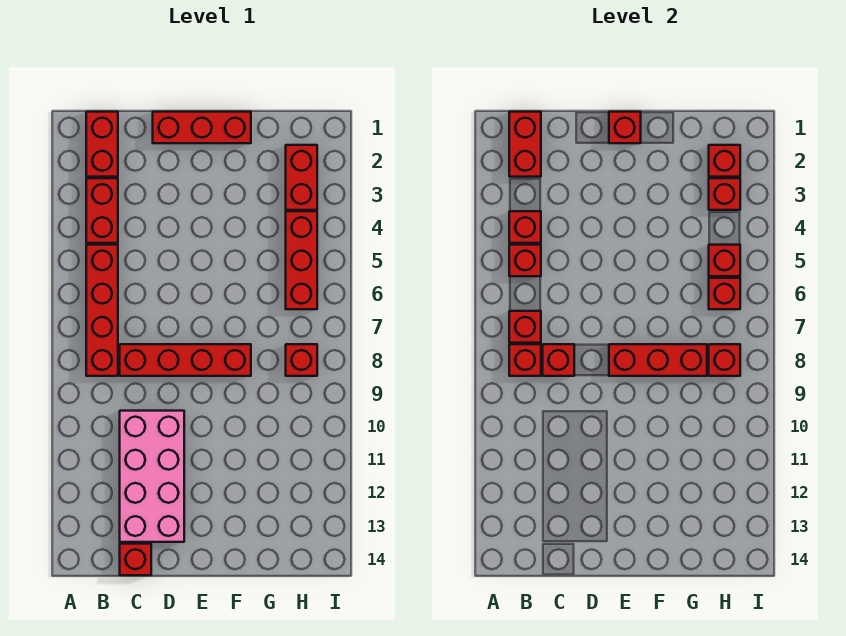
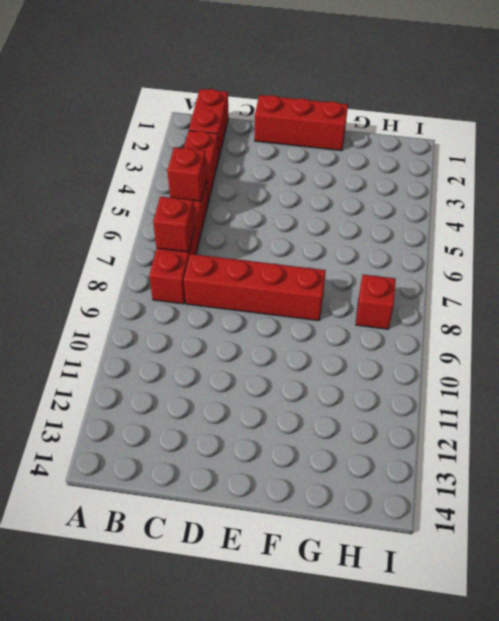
none -> pink brick C10:D13 level 1
none -> red brick C14 level 1
none -> red brick H2:H3 level 1

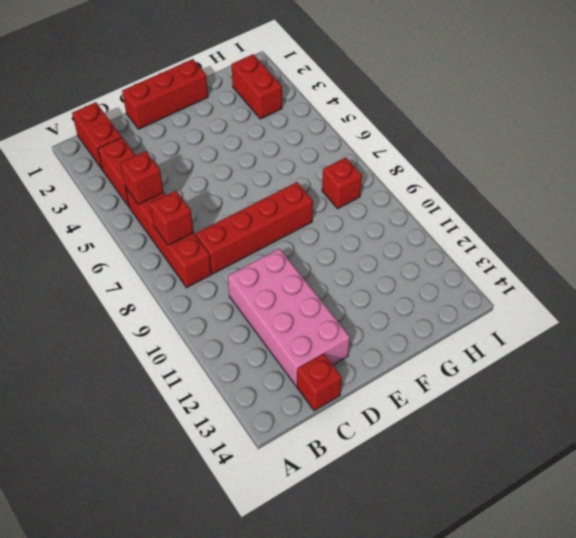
none -> red brick H4:H6 level 1
none -> red brick B1:B2 level 2
none -> red brick B4 level 2

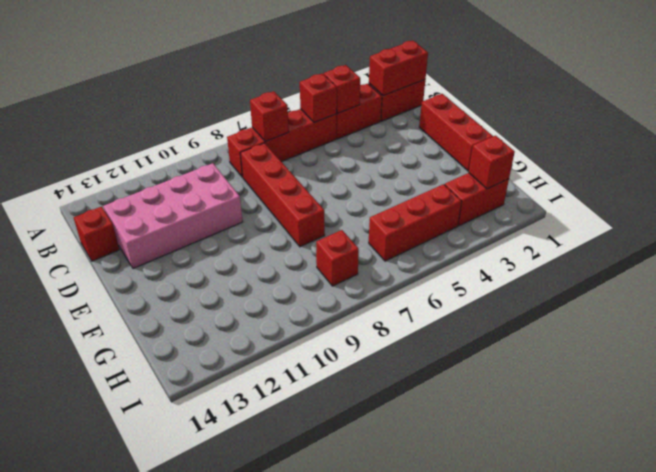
none -> red brick B8 level 2
none -> red brick C8 level 2
none -> red brick E1 level 2

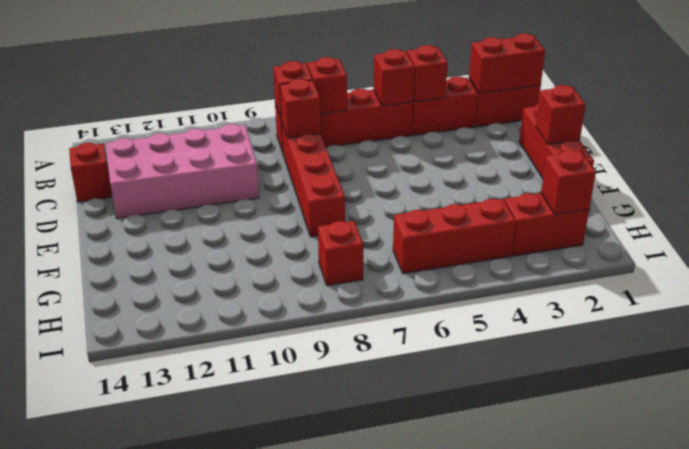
none -> red brick E8:G8 level 2
none -> red brick H3 level 2
none -> red brick H5 level 2

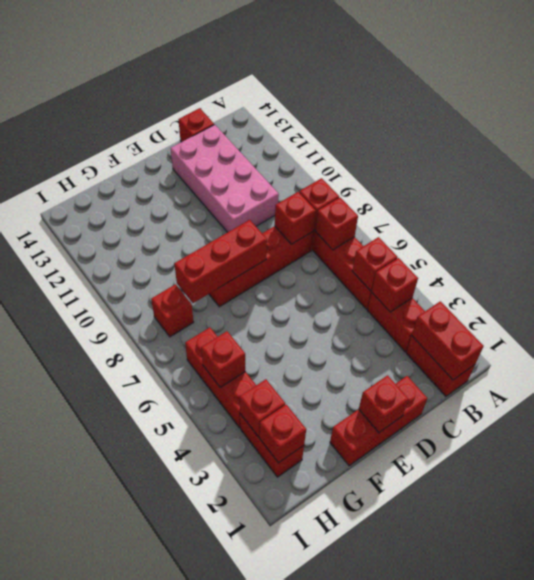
none -> red brick H6 level 2
none -> red brick H8 level 2

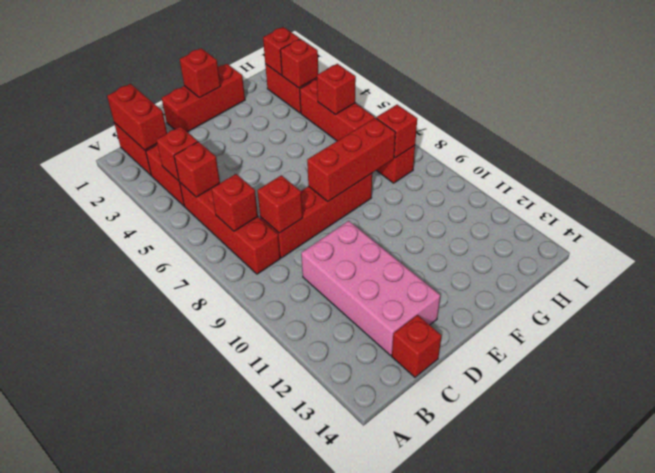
none -> red brick B8 level 2
none -> red brick H6 level 2

